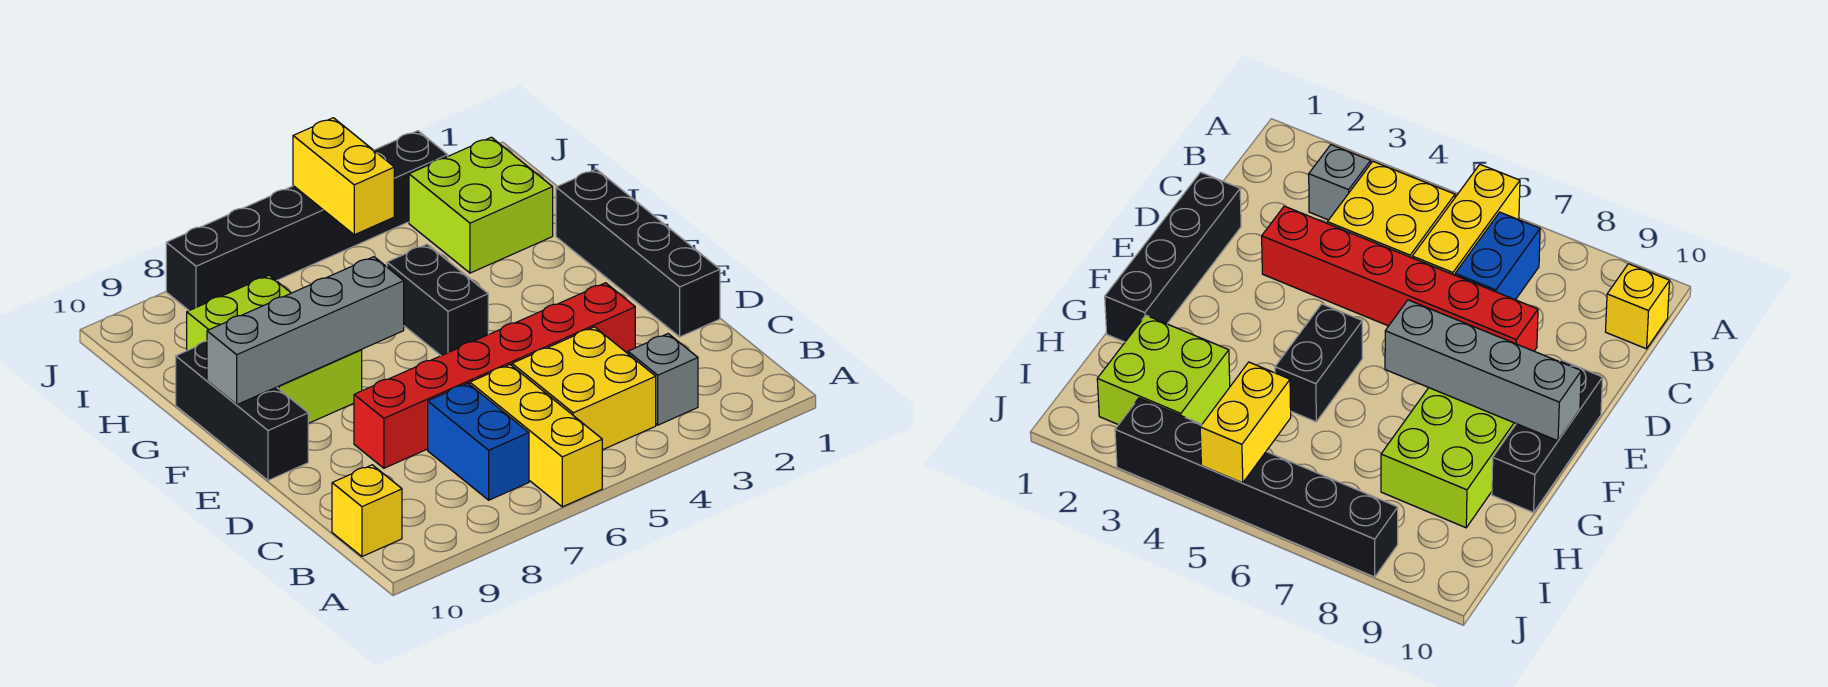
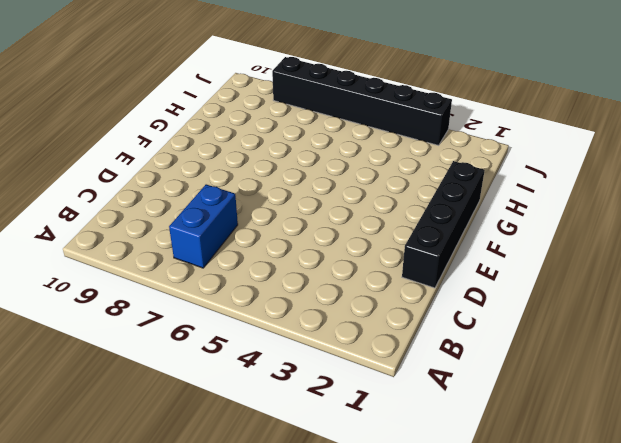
none -> yellow brick A6:C6 level 1
none -> grey brick B3 level 1
none -> yellow brick B4:C5 level 1

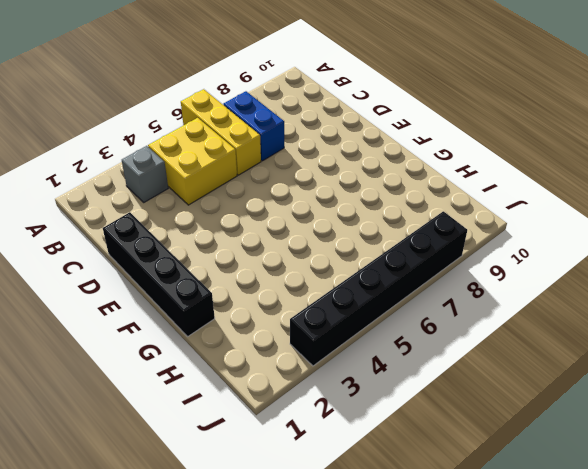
none -> yellow brick B10 level 1
none -> red brick D3:D8 level 1
none -> black brick E10:G10 level 1

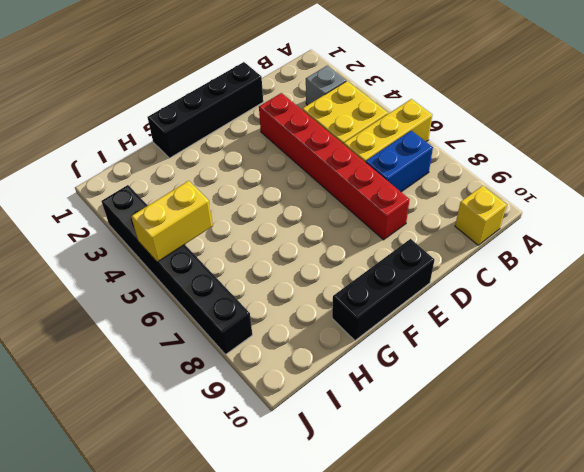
none -> black brick F5:G5 level 1
none -> lime brick F8:H9 level 1
none -> lime brick H2:I3 level 1

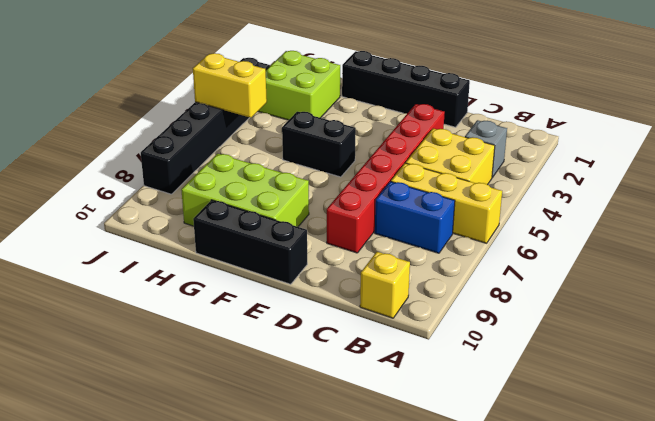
none -> grey brick F7:F10 level 2

